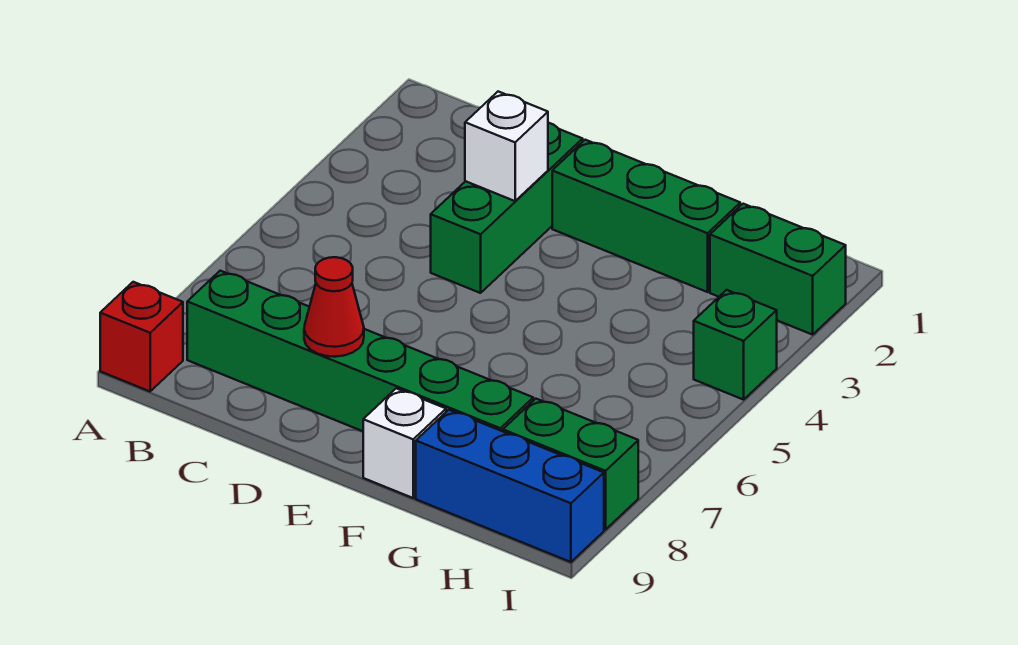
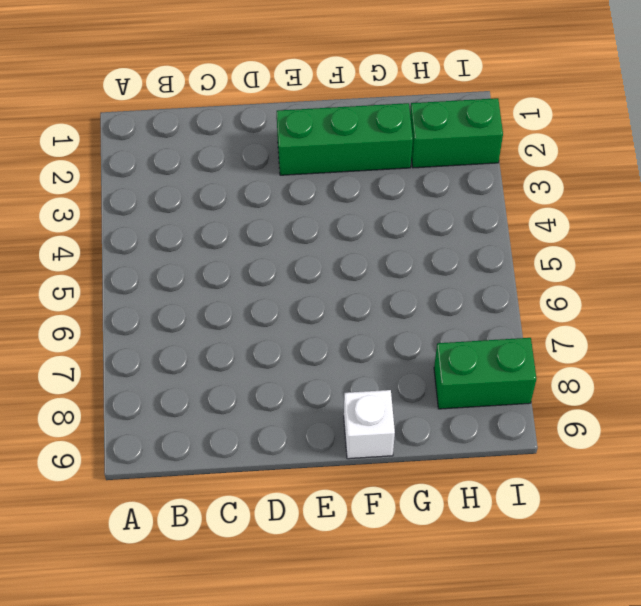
none -> red brick A9 level 1
none -> green brick B8:G8 level 1

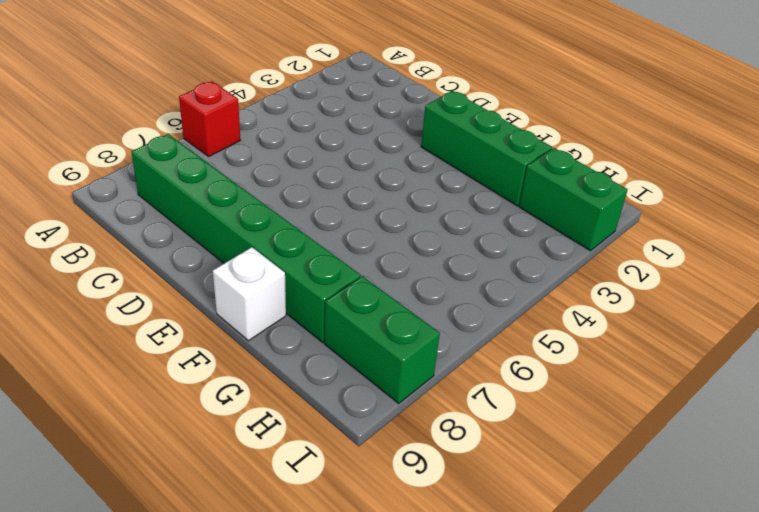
red brick A6 level 1 -> red brick A9 level 1
none -> green brick D2:D4 level 1
none -> blue brick G9:I9 level 1

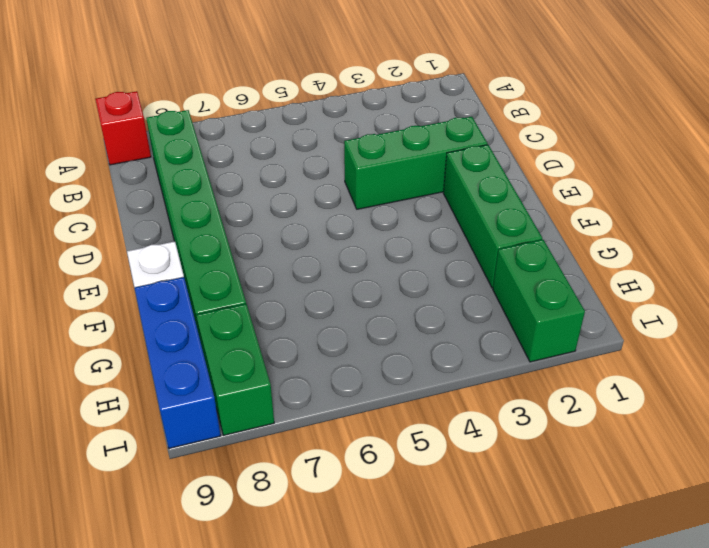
none -> green brick I4 level 1
none -> white brick D3 level 2

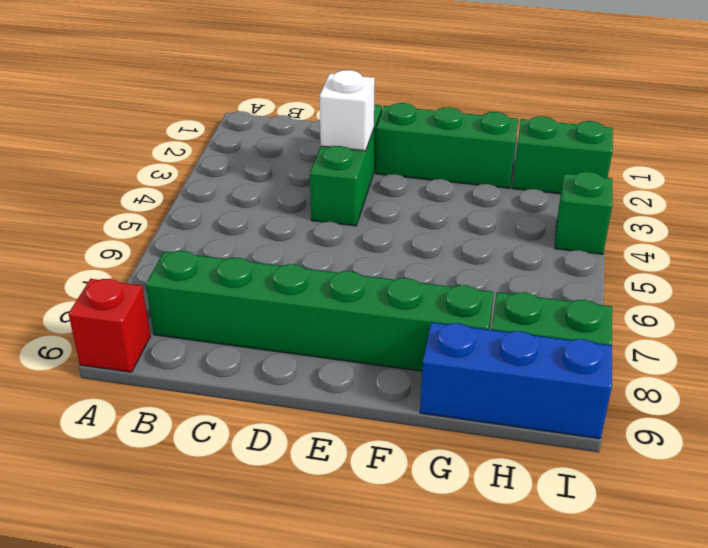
none -> white brick F9 level 1
none -> red cone D8 level 2

